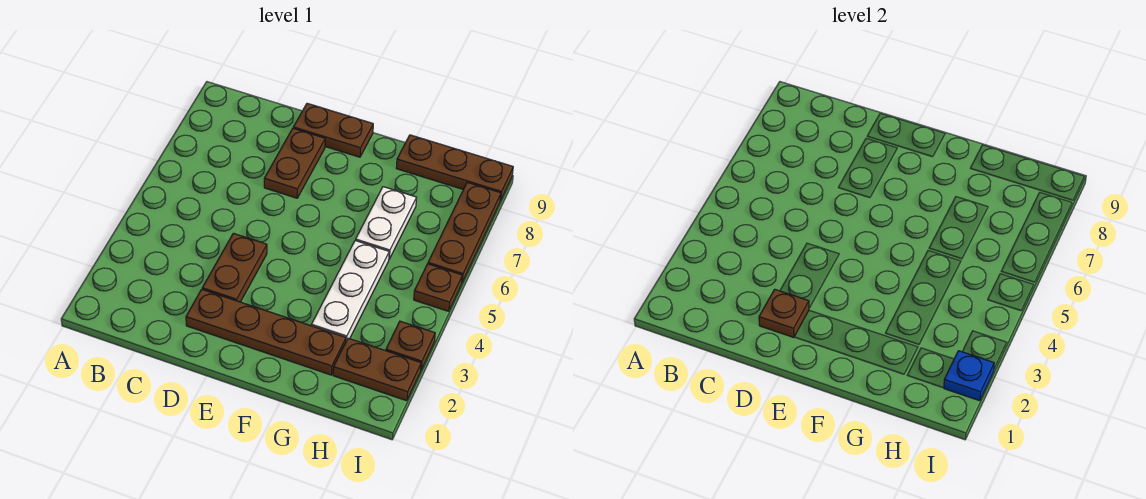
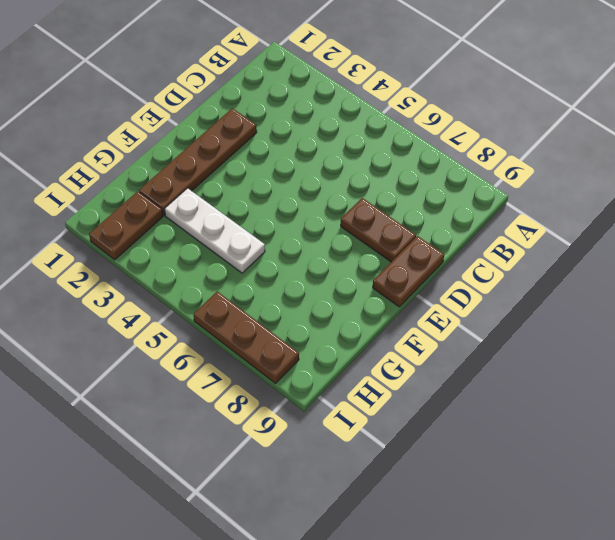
none -> brown plate D3:D4 level 1
none -> white plate G6:G7 level 1
none -> brown plate G9:I9 level 1

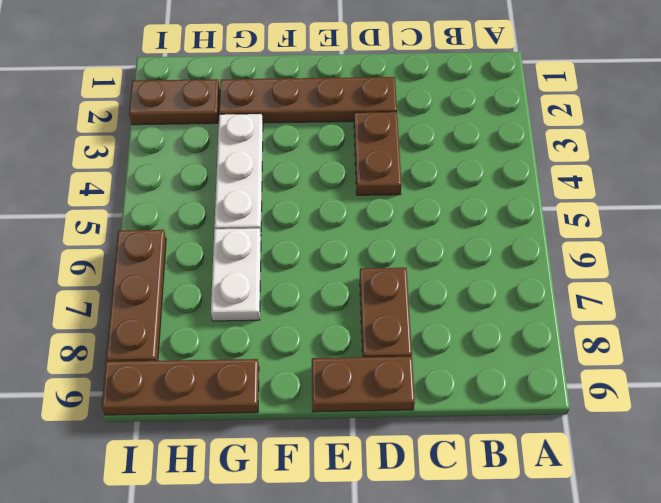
none -> brown plate I3 level 1
none -> brown plate I5 level 1
none -> brown plate D2 level 2

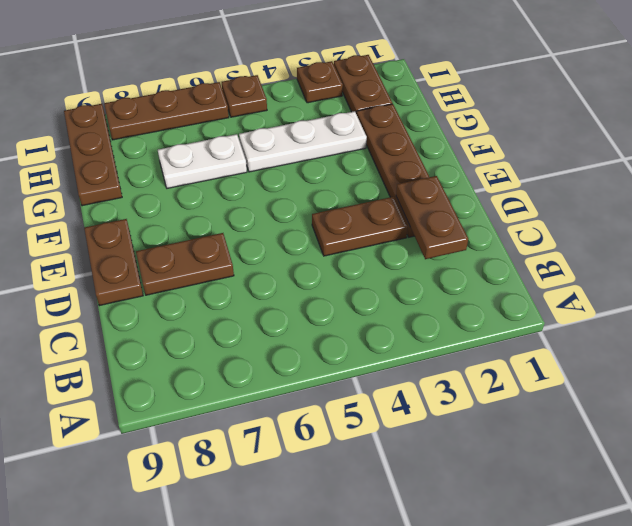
brown plate C2:D2 level 2 -> brown plate D2 level 2
none -> blue plate I2 level 2

